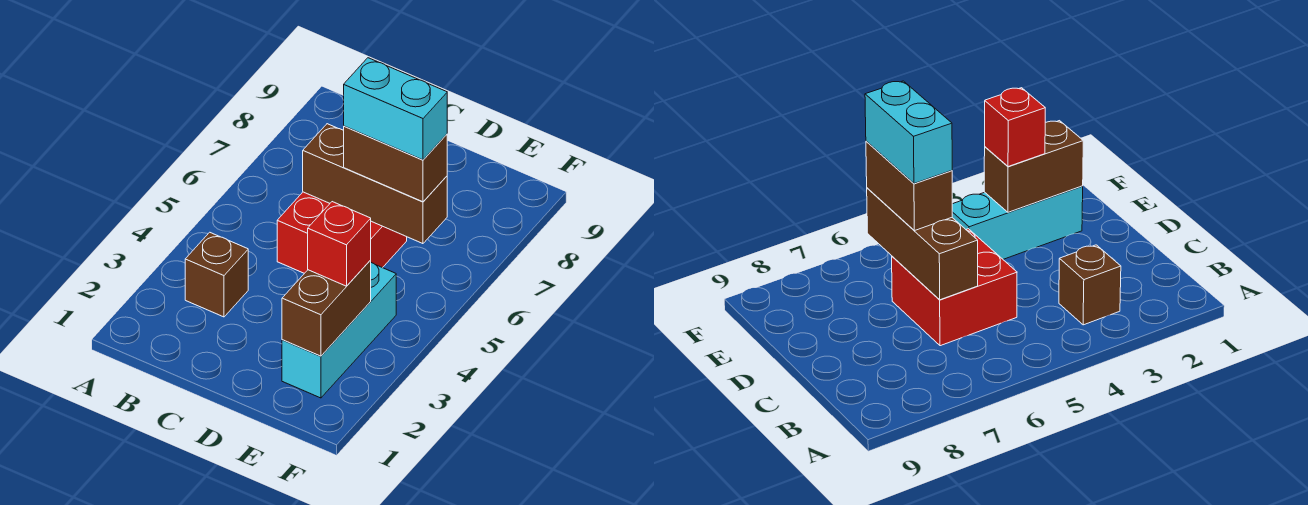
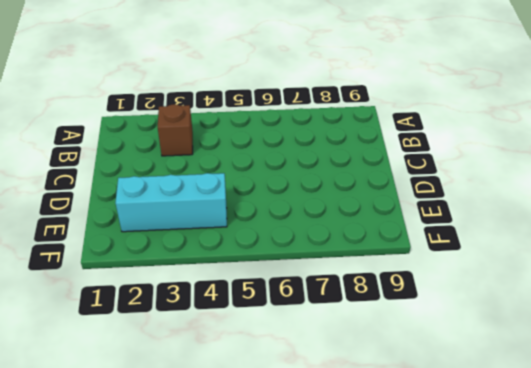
none -> red brick C5:D6 level 1
none -> brown brick C6:E6 level 2

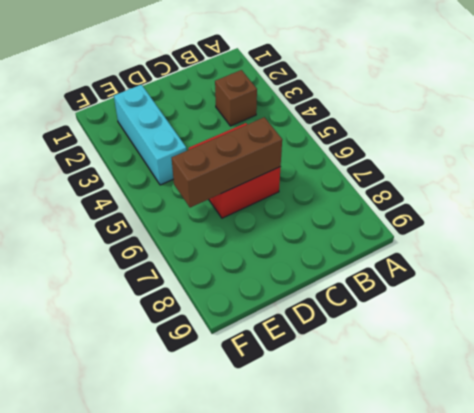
none -> brown brick E2:E3 level 2
none -> brown brick D6:E6 level 3

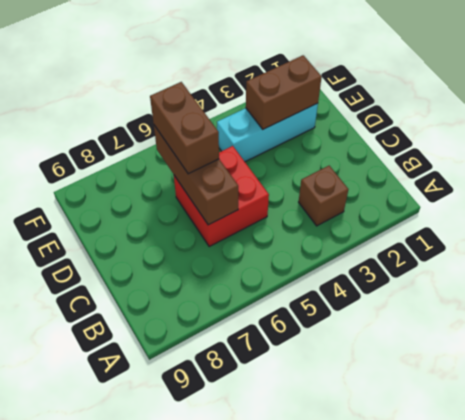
none -> red brick E3 level 3
none -> cyan brick D6:E6 level 4

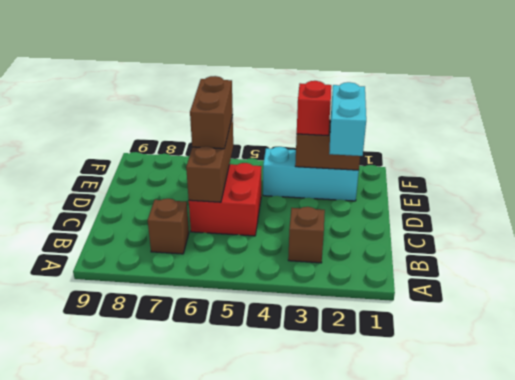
brown brick B7 level 1 -> none
cyan brick D2:E2 level 3 -> cyan brick D6:E6 level 4

